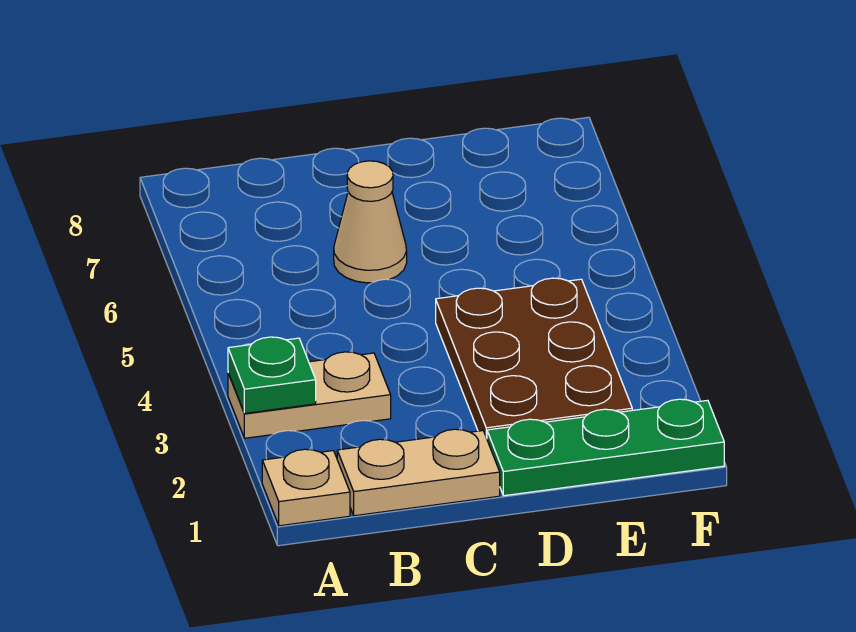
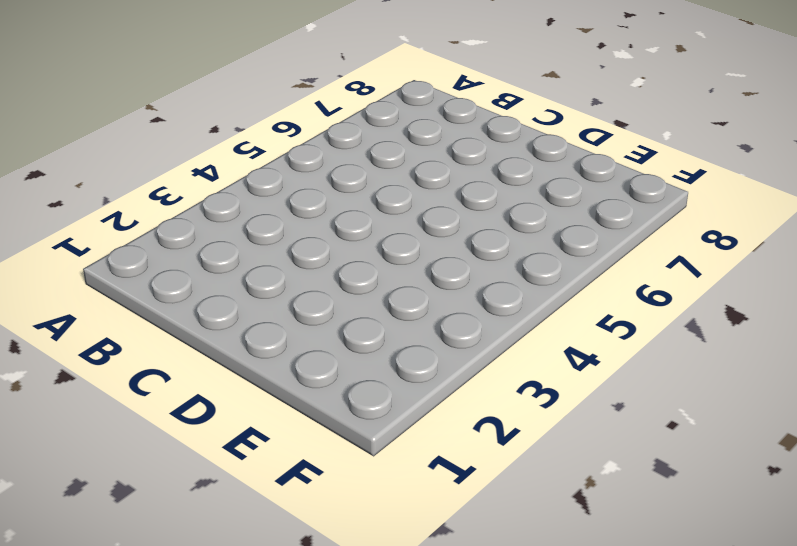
none -> tan plate A1 level 1
none -> tan plate A3:B3 level 1

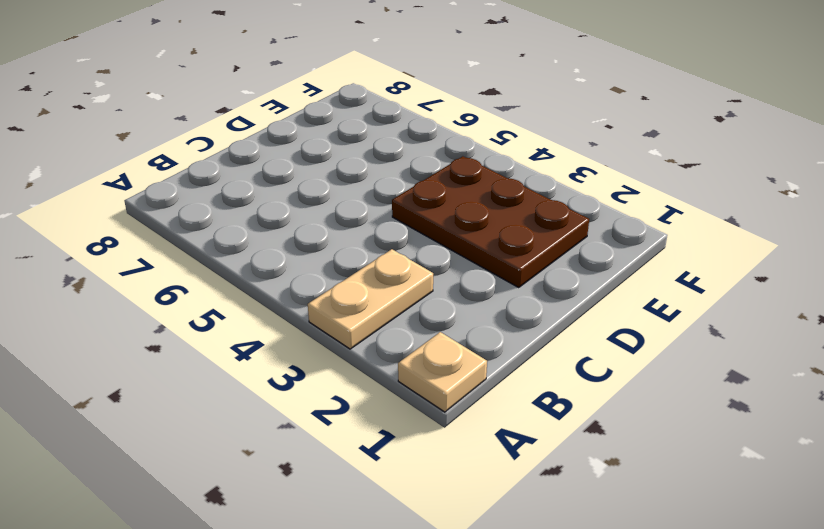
none -> tan plate B1:C1 level 1
none -> tan cone C6 level 1

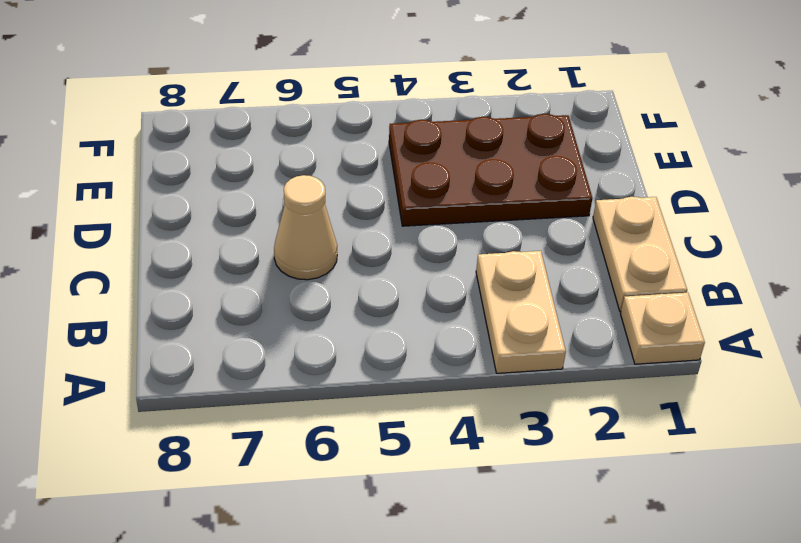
none -> green plate D1:F1 level 1
none -> green plate A3 level 2

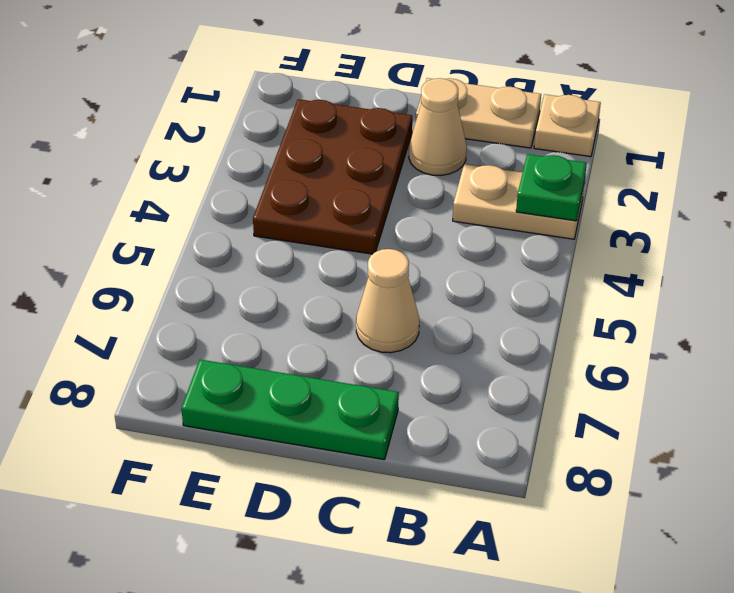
tan cone C2 level 1 -> none
green plate C8:E8 level 1 -> green plate D1:F1 level 1

